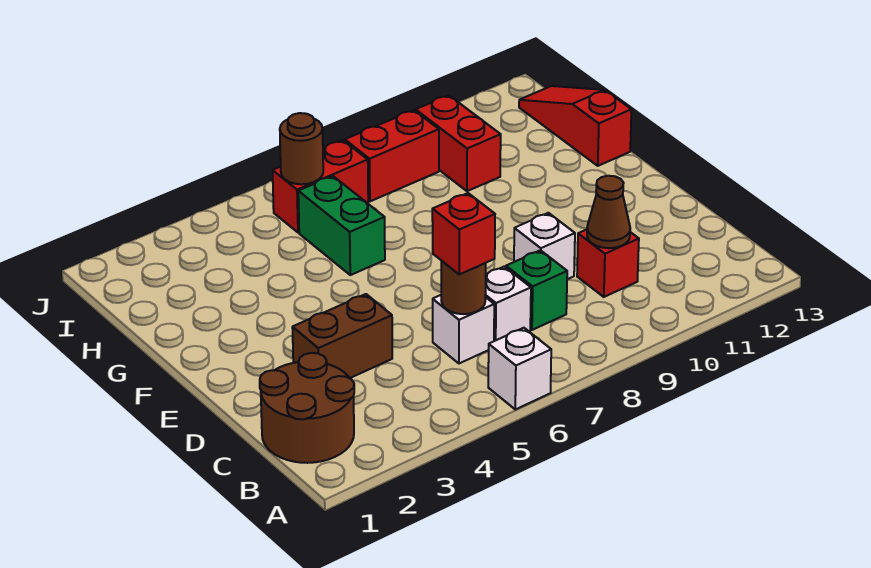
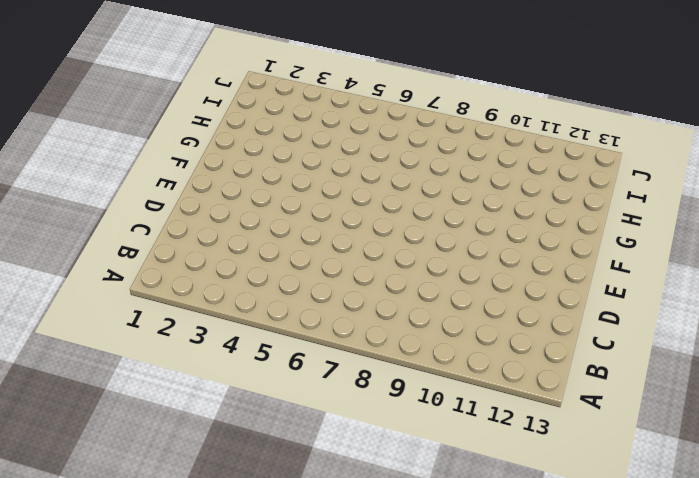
none -> white brick A6 level 1
none -> brown round brick B1:C2 level 1
none -> white brick C6 level 1

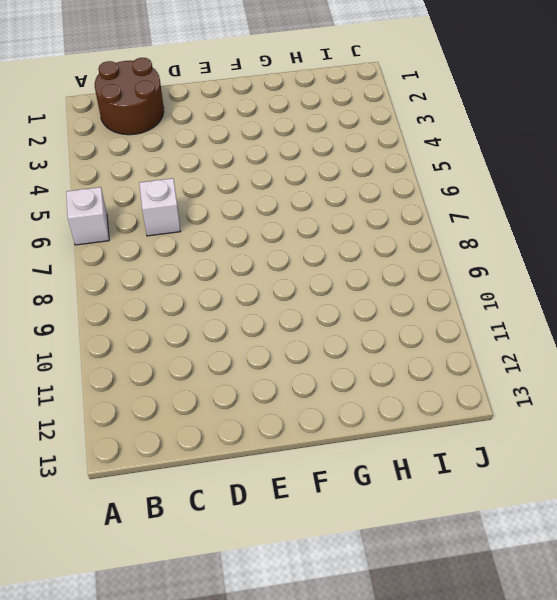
none -> white brick C7 level 1
none -> green brick C8 level 1
none -> red brick C10 level 1

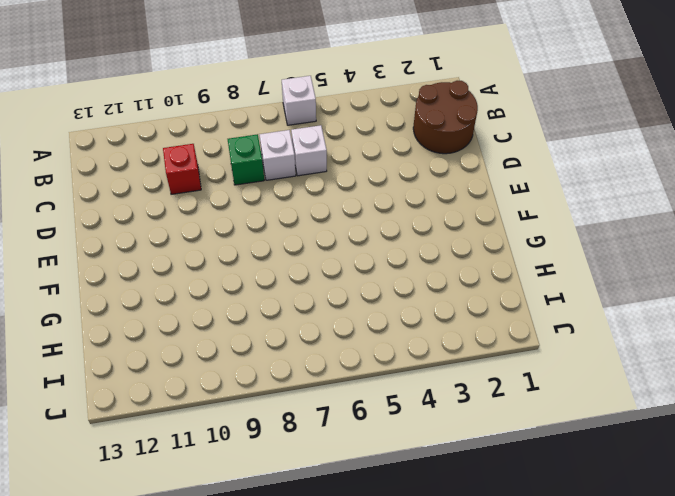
none -> brown brick D3:D4 level 1
none -> white brick D9 level 1
none -> green brick G6:H6 level 1

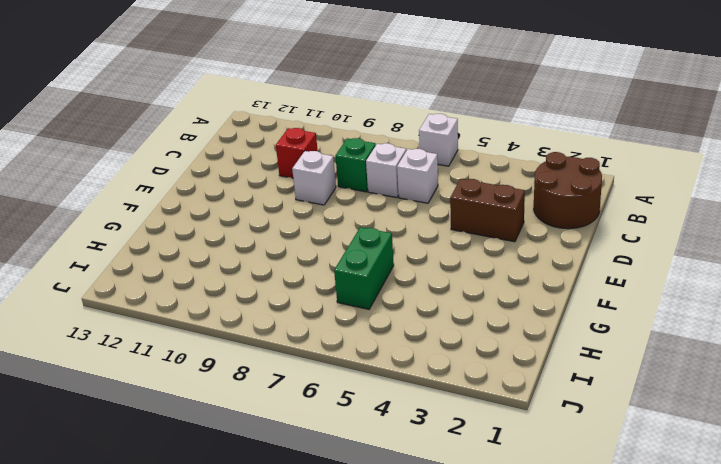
none -> red slope G13:I13 level 1 top G
none -> red brick H10:I10 level 1
none -> red brick I6:I7 level 1

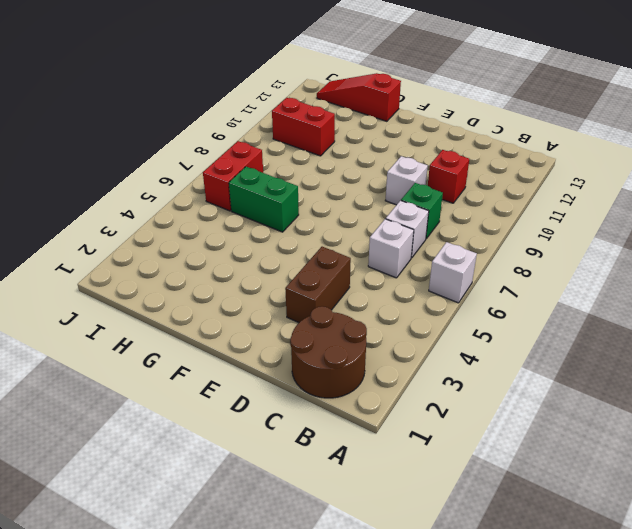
none -> red brick I8:I9 level 1
none -> brown round brick C6 level 2
none -> brown cone C10 level 2

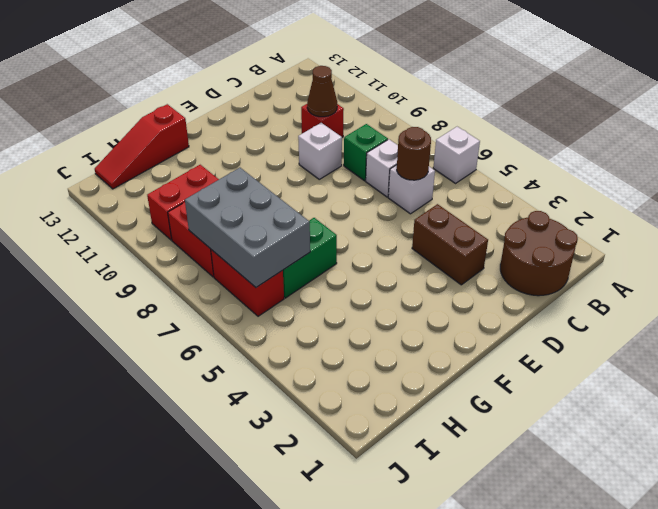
grey brick H6:I8 level 2 -> brown round brick I6 level 2
none -> red brick C6 level 3

